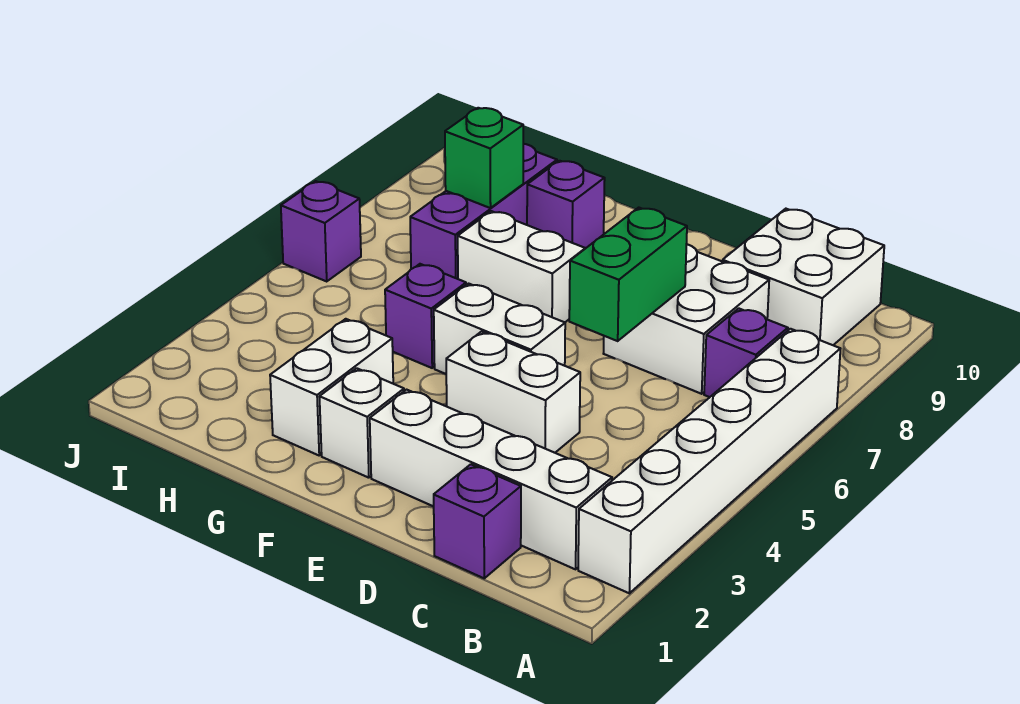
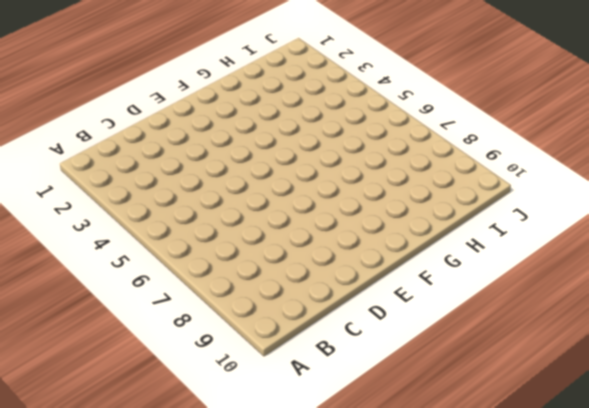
none -> white brick A2:A7 level 1
none -> white brick B2:E2 level 1
none -> purple brick B7 level 1

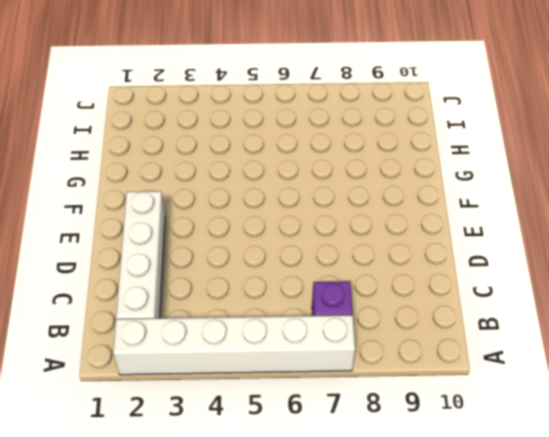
none -> white brick B9:C10 level 1
none -> purple brick C1 level 1
none -> white brick C7:D8 level 1

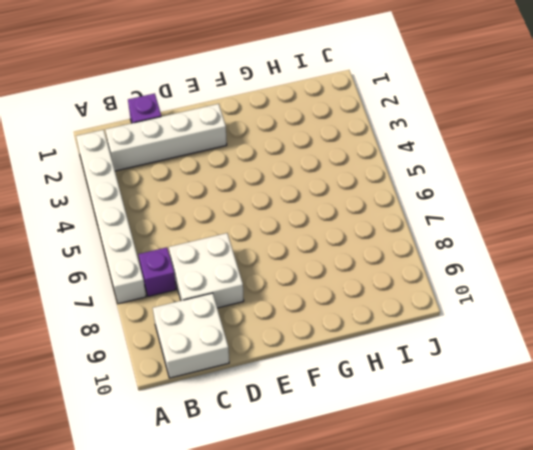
none -> white brick D4:E4 level 1
none -> white brick E5:F5 level 1
none -> white brick F2 level 1

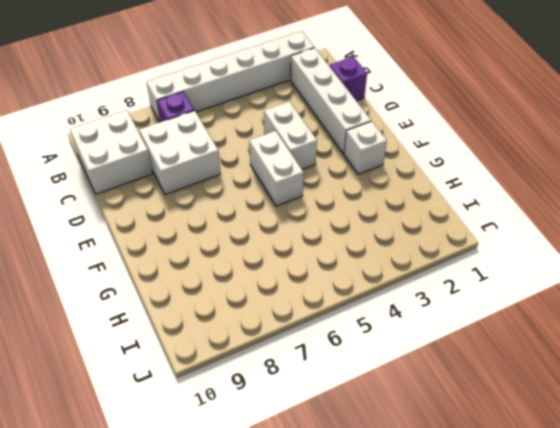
none -> white brick F7:G7 level 1
none -> white brick G2:G3 level 1
none -> purple brick G5 level 1

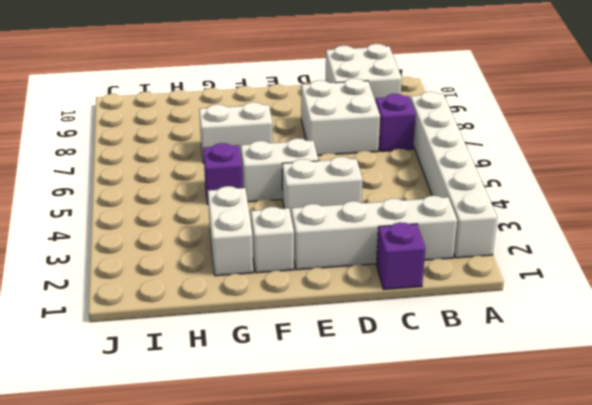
none -> purple brick G9 level 1
none -> purple brick H7:H9 level 1
none -> purple brick J6 level 1

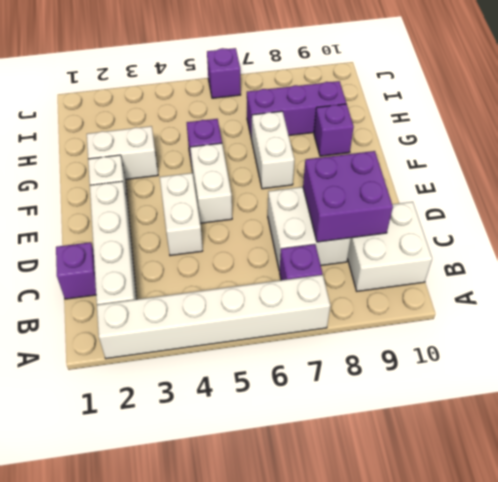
purple brick C8:D9 level 2 -> none
none -> green brick D6:D7 level 2
none -> green brick H8 level 2

